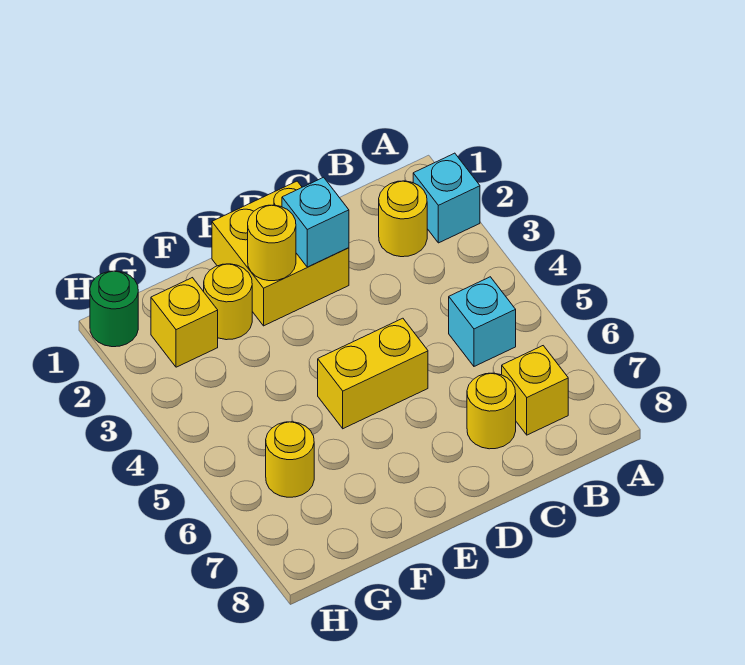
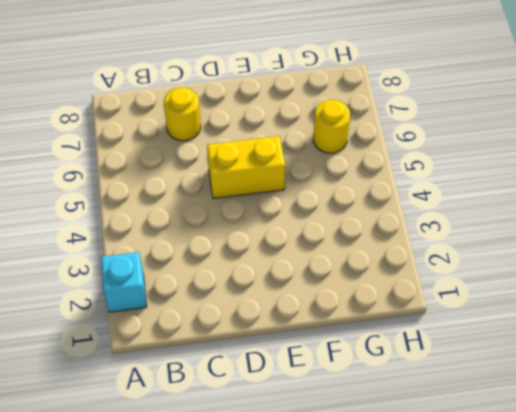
none -> yellow round brick B2 level 1
none -> cyan brick B5 level 1
none -> yellow brick B7 level 1

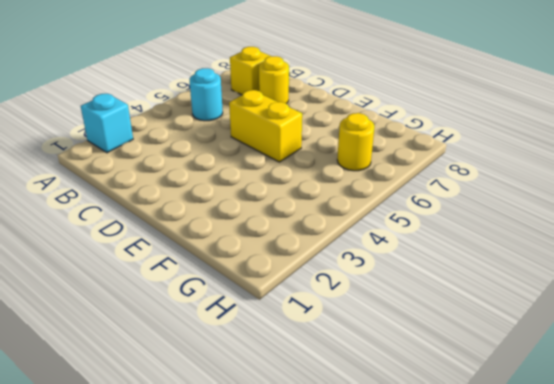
cyan round brick B5 level 1 -> cyan brick B5 level 1
none -> yellow round brick B2 level 1
none -> yellow brick D1:E2 level 1
none -> yellow round brick F2 level 1

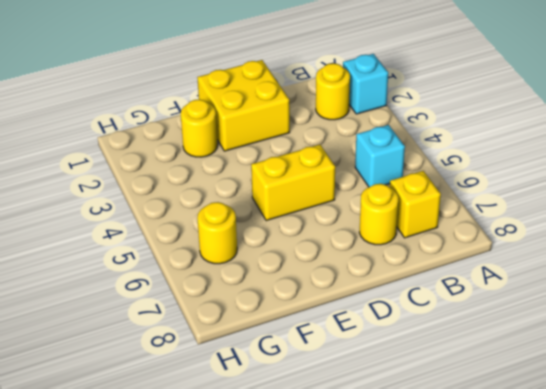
none -> yellow brick G2 level 1
none -> green round brick H1 level 1
none -> cyan brick D2 level 2

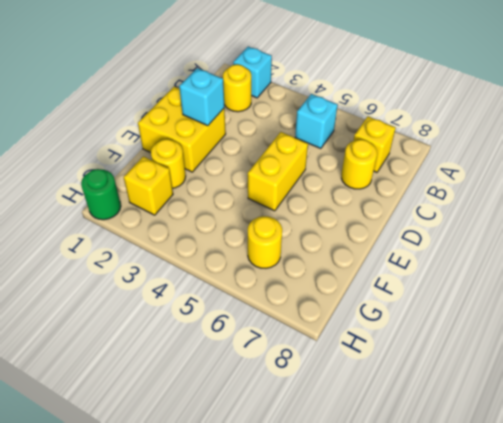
none -> yellow round brick E2 level 2

